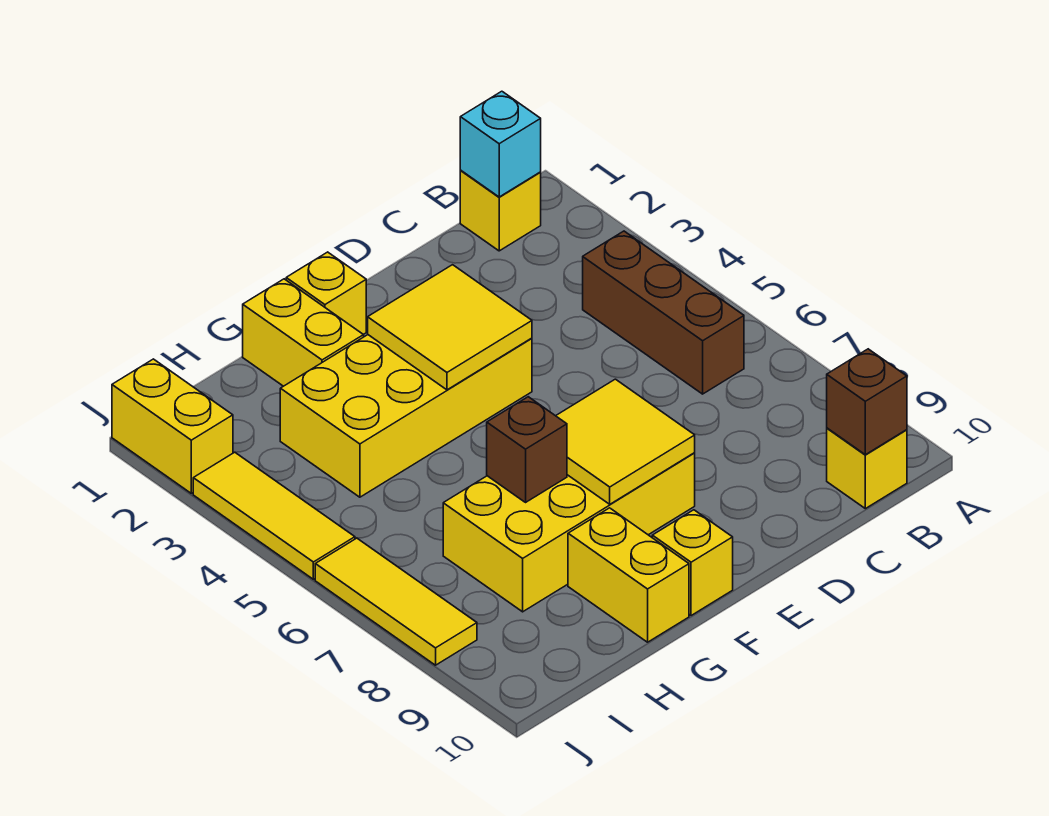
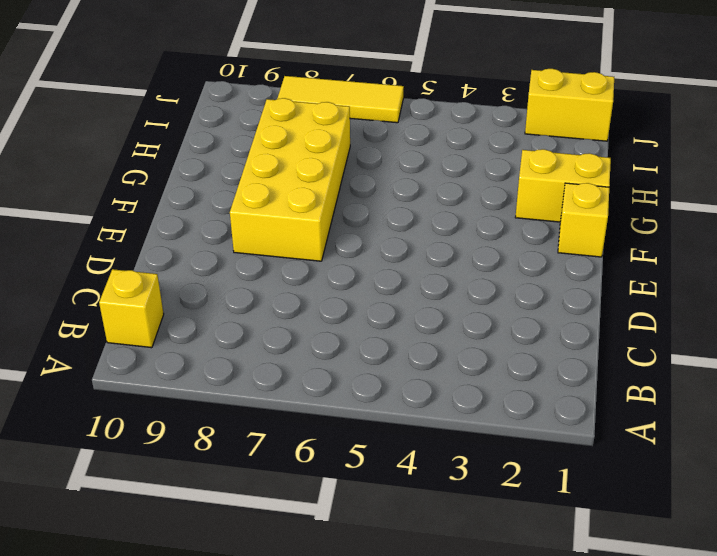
none -> yellow brick B1 level 1
none -> brown brick B4:B6 level 1
none -> yellow brick E3:H4 level 1

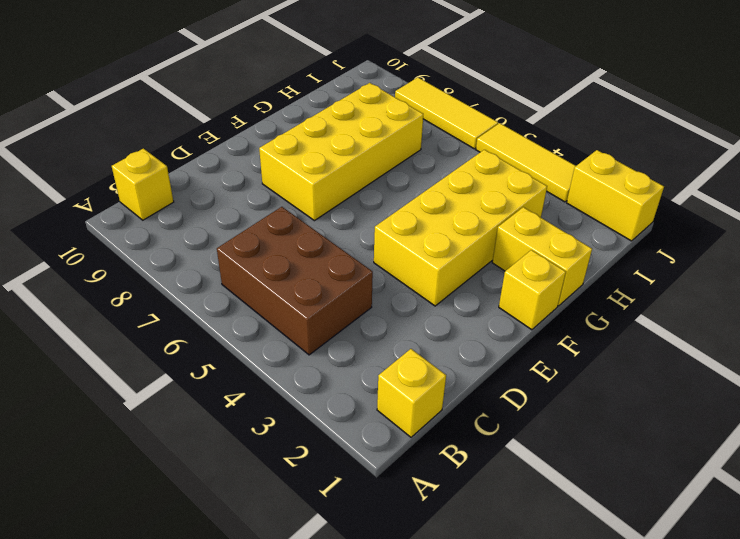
brown brick B4:C6 level 1 -> brown brick B4:B6 level 1
none -> yellow brick F10 level 1
none -> yellow brick G9:G10 level 1
none -> cyan brick B1 level 2

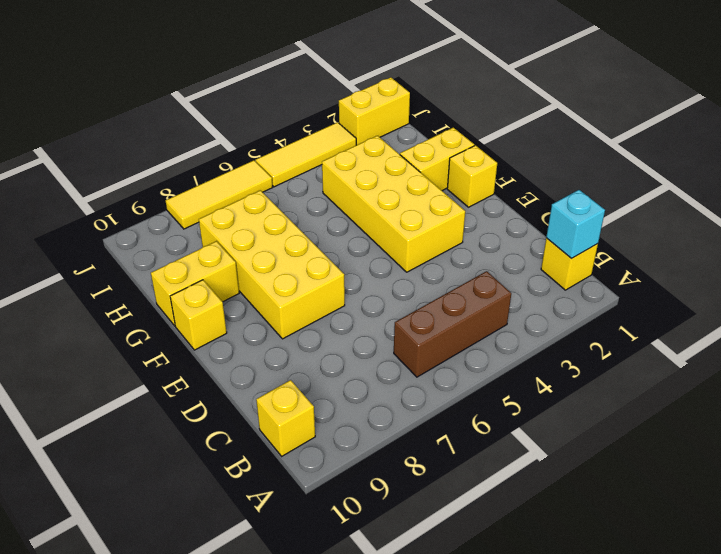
none -> brown brick B10 level 2
none -> yellow tile E3:F4 level 2
none -> yellow tile E7:F8 level 2

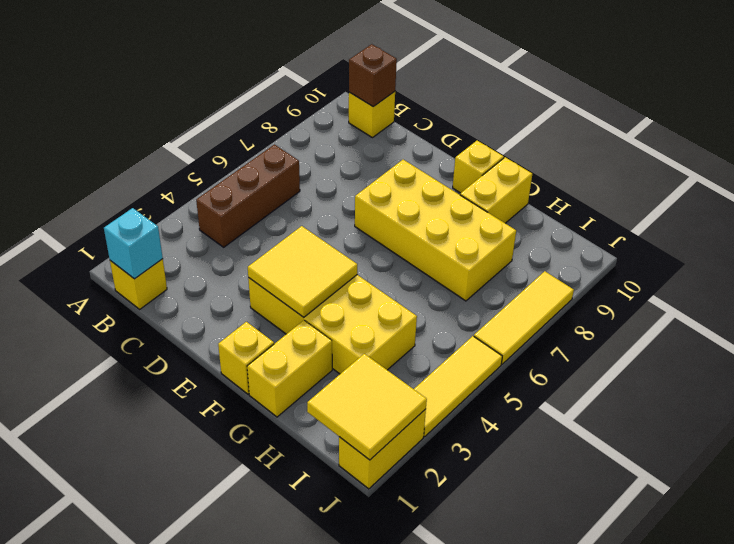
yellow tile I1:J2 level 2 -> yellow tile E7:F8 level 2
none -> brown brick G7 level 2

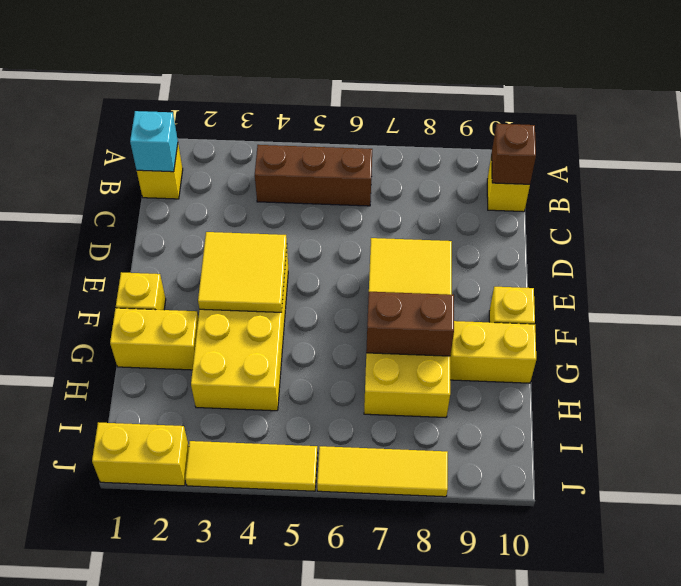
brown brick G7:G8 level 2 -> brown brick G7 level 2

